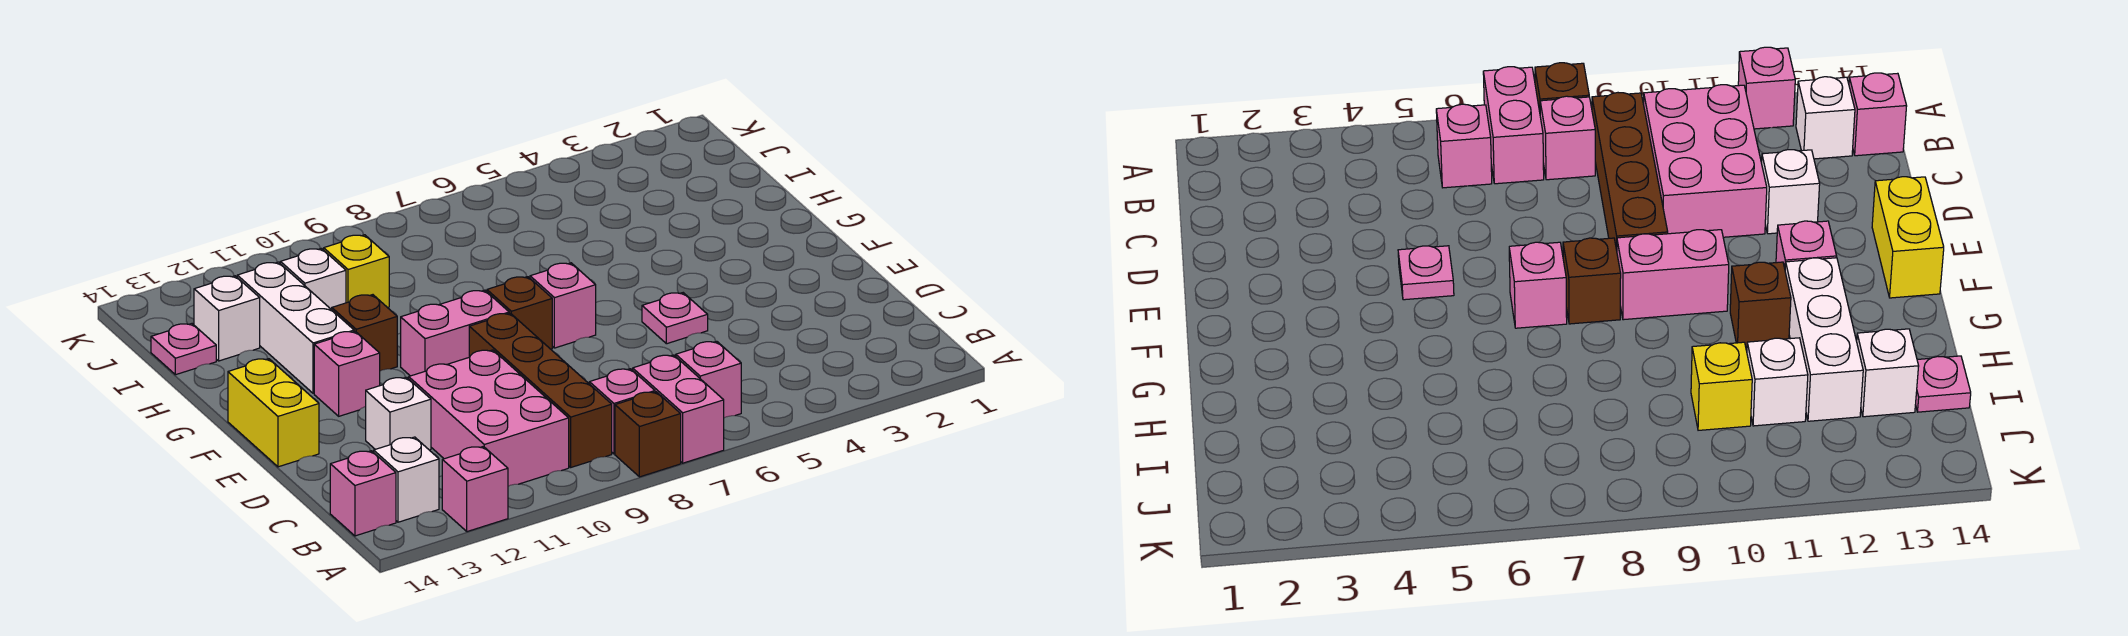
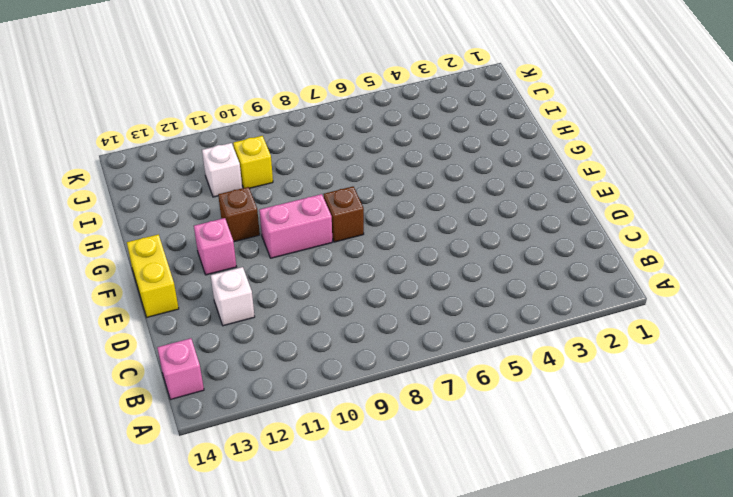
none -> pink brick A7:B7 level 1
none -> brown brick A8 level 1
none -> pink brick A12 level 1

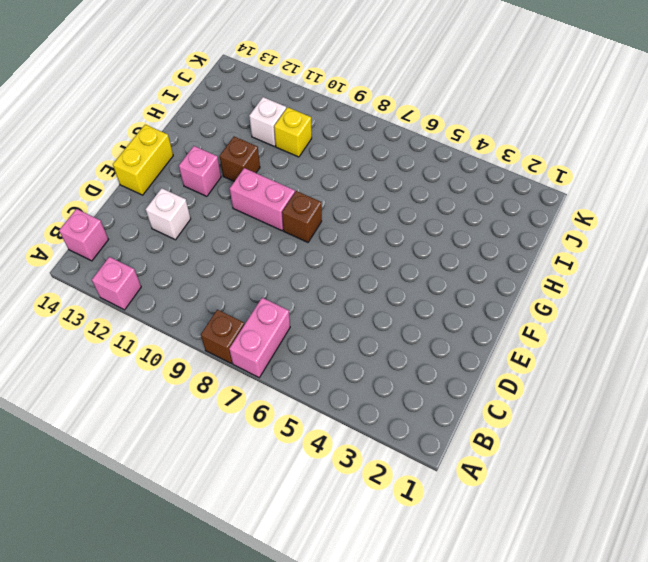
none -> pink brick B6 level 1
none -> pink brick B8 level 1
none -> brown brick B9:E9 level 1

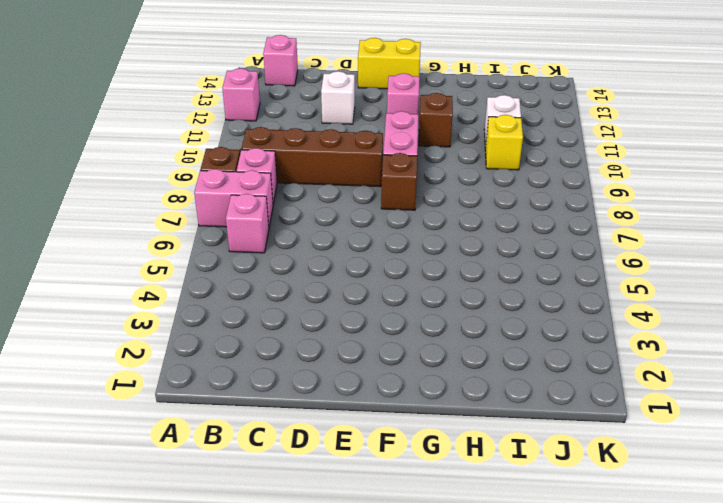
none -> pink brick B10:D11 level 1
none -> white brick B13 level 1
none -> pink plate E5 level 1

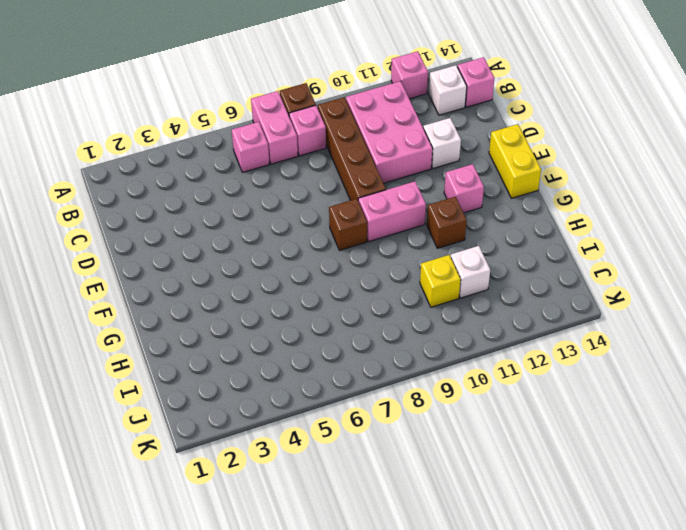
none -> pink plate E5 level 1
none -> pink brick F7 level 1
none -> white brick G12:I12 level 1

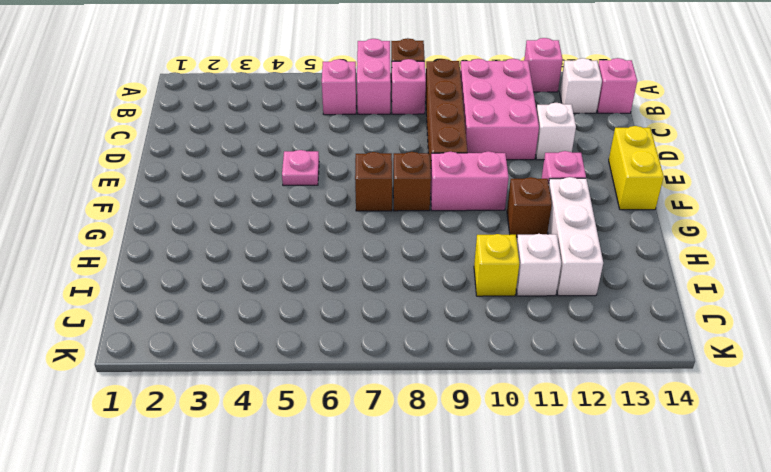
brown brick F7 level 1 -> pink brick F7 level 1
none -> white brick I13 level 1
none -> pink plate I14 level 1

